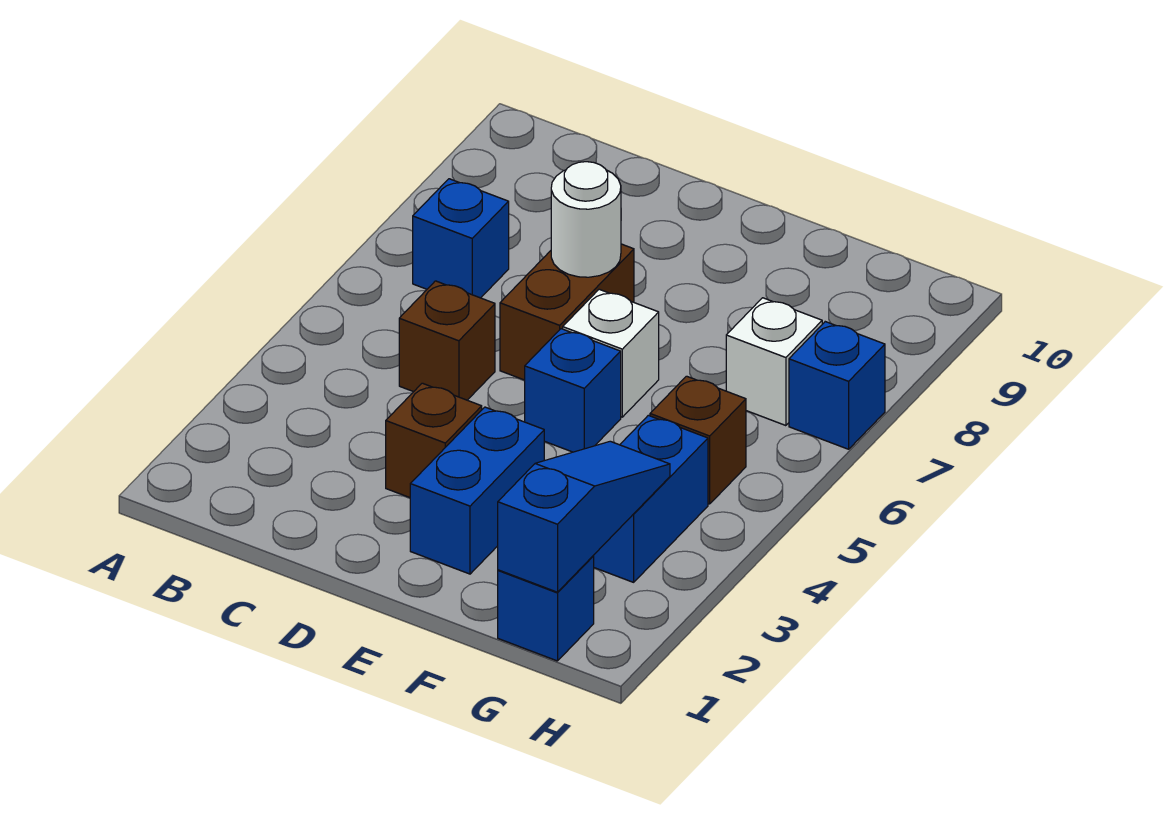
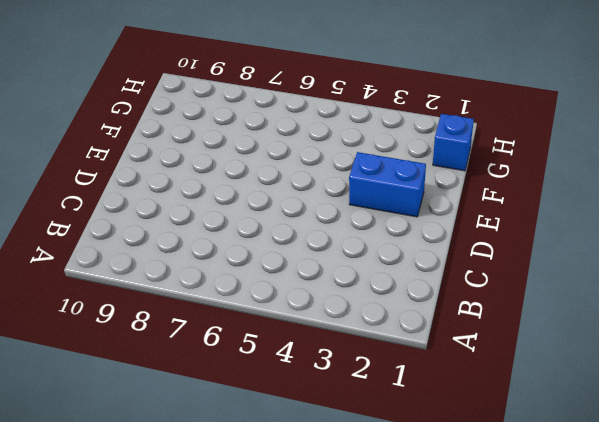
none -> blue brick B7 level 1
none -> brown brick C5 level 1
none -> brown brick D3 level 1

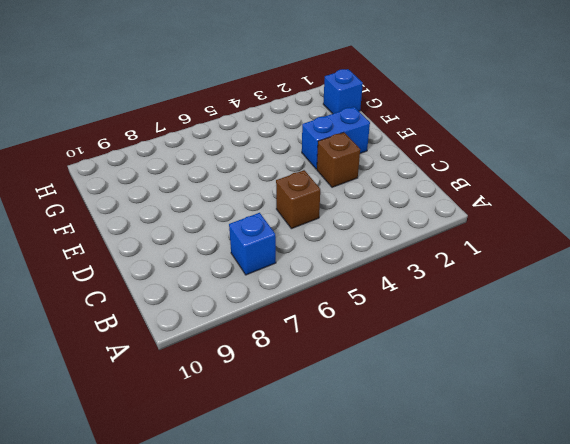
none -> brown brick D6:D7 level 1
none -> blue brick E5 level 1
none -> white brick E6 level 1

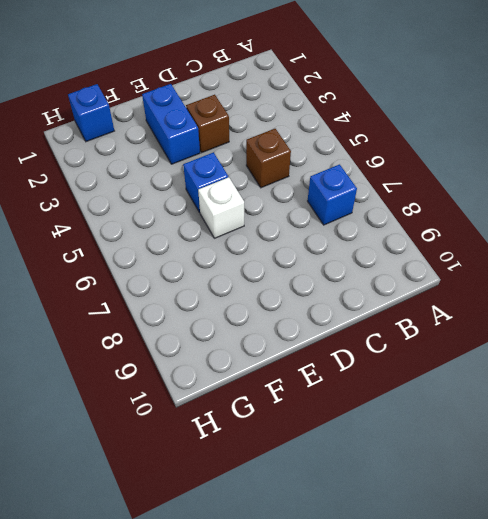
none -> brown brick D6:D7 level 1
none -> blue brick G3:G4 level 1
none -> brown brick G5 level 1

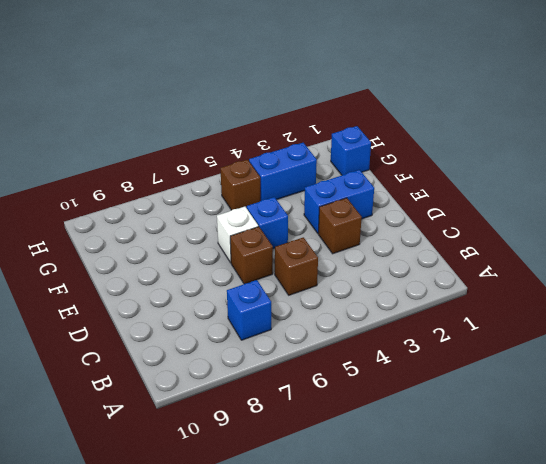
brown brick D6 level 1 -> brown brick D6:D7 level 1
none -> white brick G7 level 1
none -> blue brick H7 level 1
none -> white round brick D7 level 2

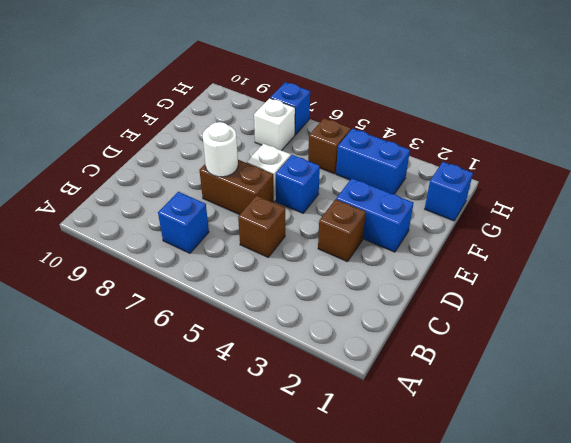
none -> blue slope G1:G3 level 2 top 1

